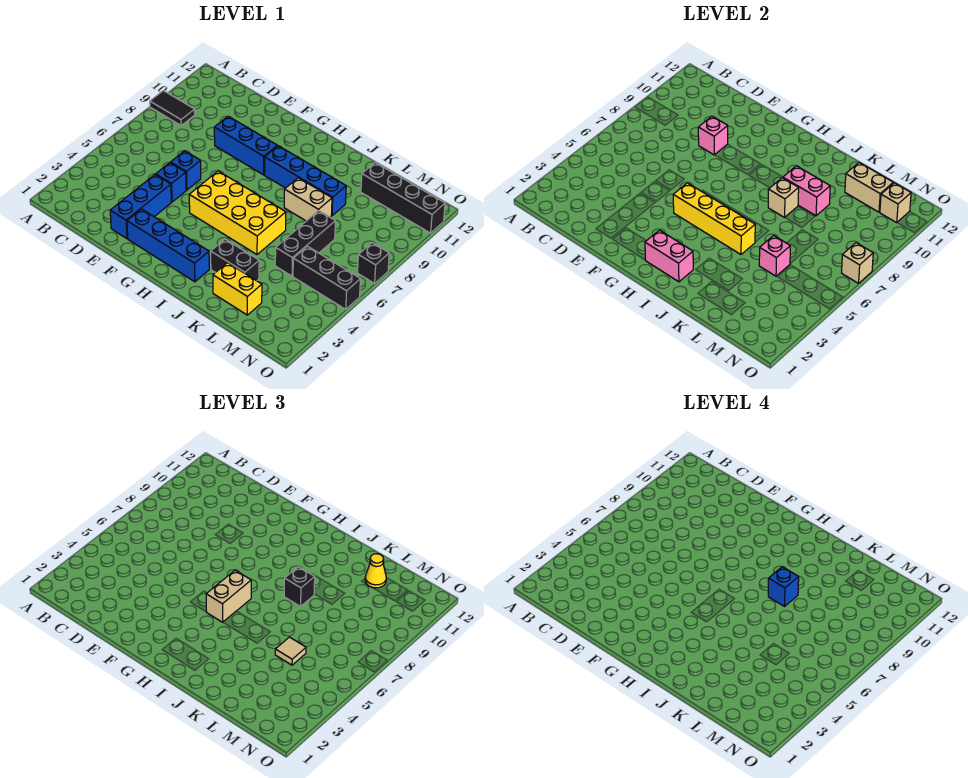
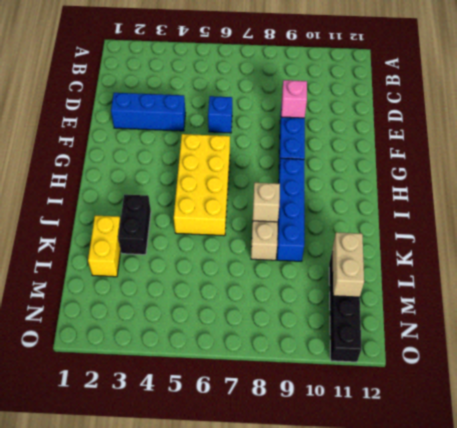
none -> black tile A9:B9 level 1
none -> blue brick E5 level 1
none -> blue brick F2:I2 level 1

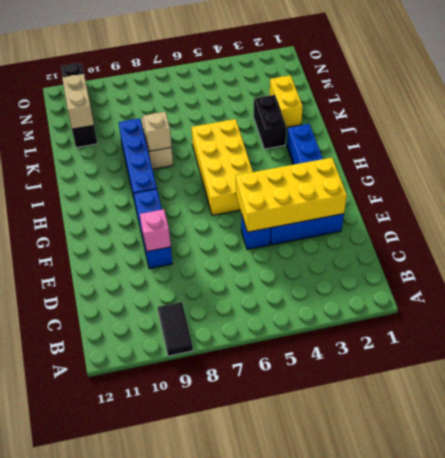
yellow brick E2:F5 level 2 -> none
none -> blue brick E6 level 1
none -> black brick L5:L7 level 1
none -> black brick M5:O5 level 1

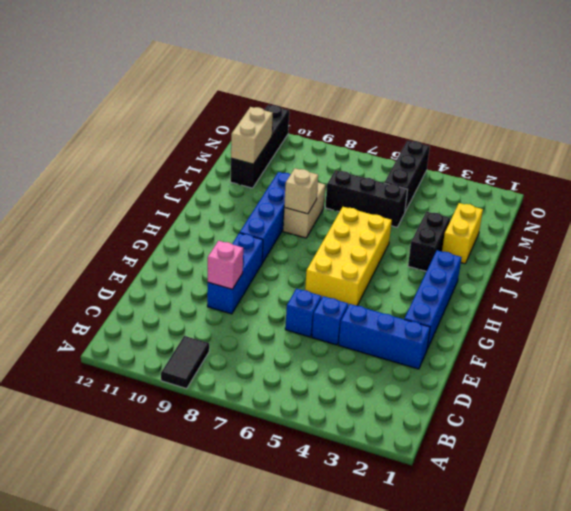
none -> black brick O7 level 1
none -> yellow brick G5:J5 level 2
none -> pink brick H2:I2 level 2

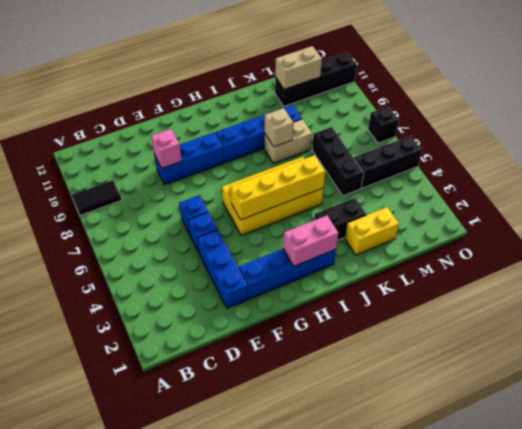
none -> pink brick J9:K9 level 2
none -> pink brick L5 level 2
none -> tan brick N11 level 2

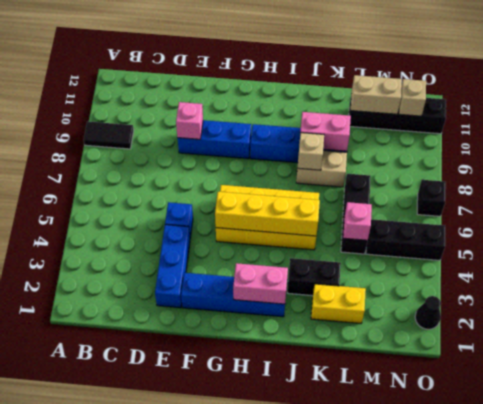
black cone O2 level 1 -> none
none -> blue brick E6 level 1
none -> tan brick O7 level 2
none -> tan brick H5:H6 level 3

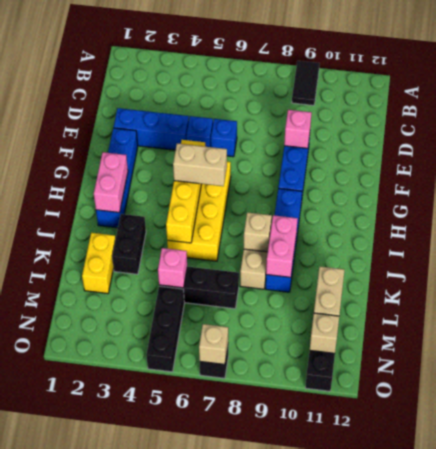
none -> black brick J8 level 3
none -> tan tile L5 level 3
none -> yellow cone L11 level 3

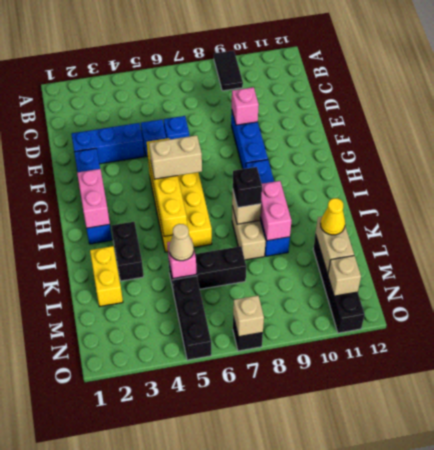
tan cone L5 level 3 -> tan tile L5 level 3
none -> blue brick J8 level 4

